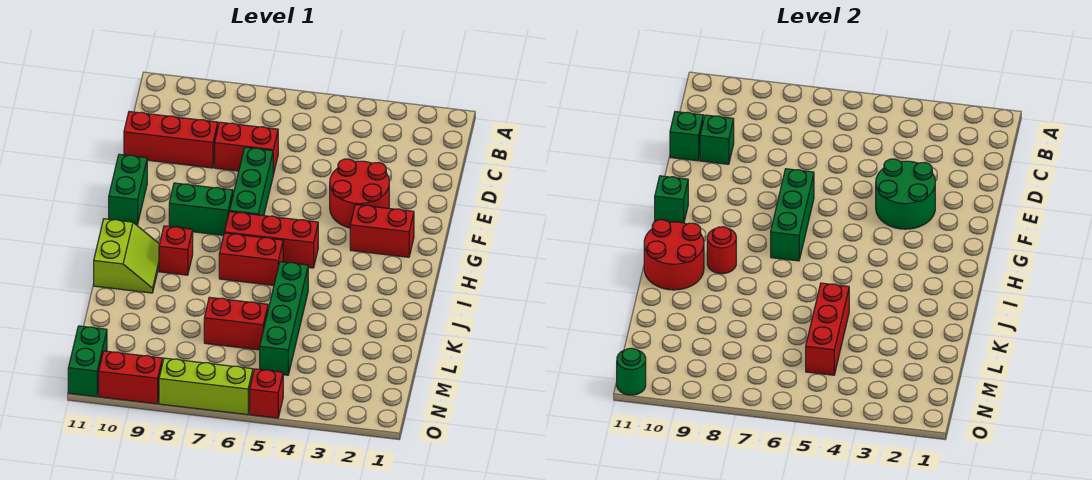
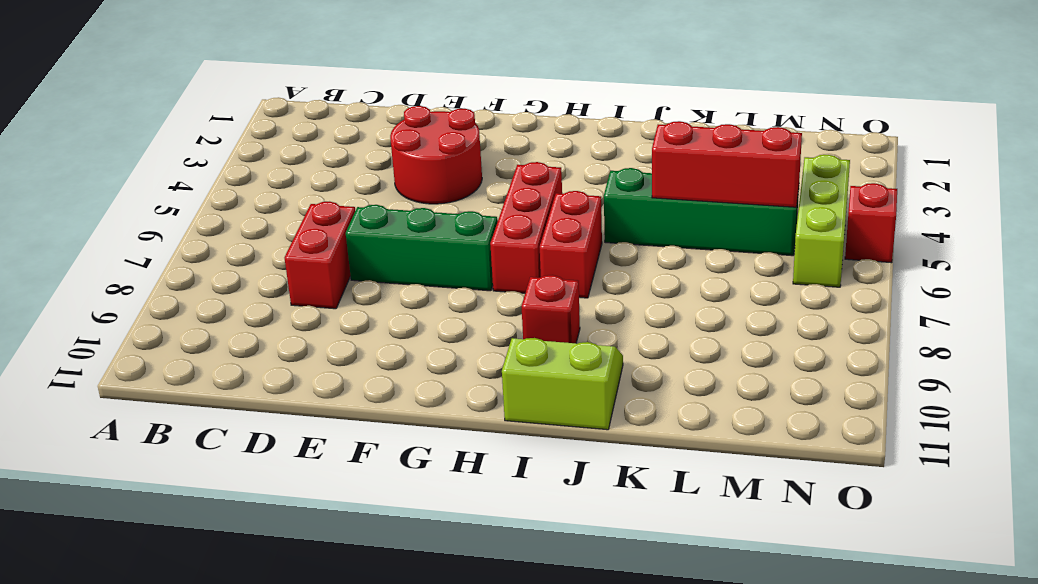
lime brick N4:N6 level 1 -> lime brick O6:O8 level 1
none -> red brick D9:D11 level 1
none -> green brick F11:G11 level 1
none -> red brick G2:G3 level 1

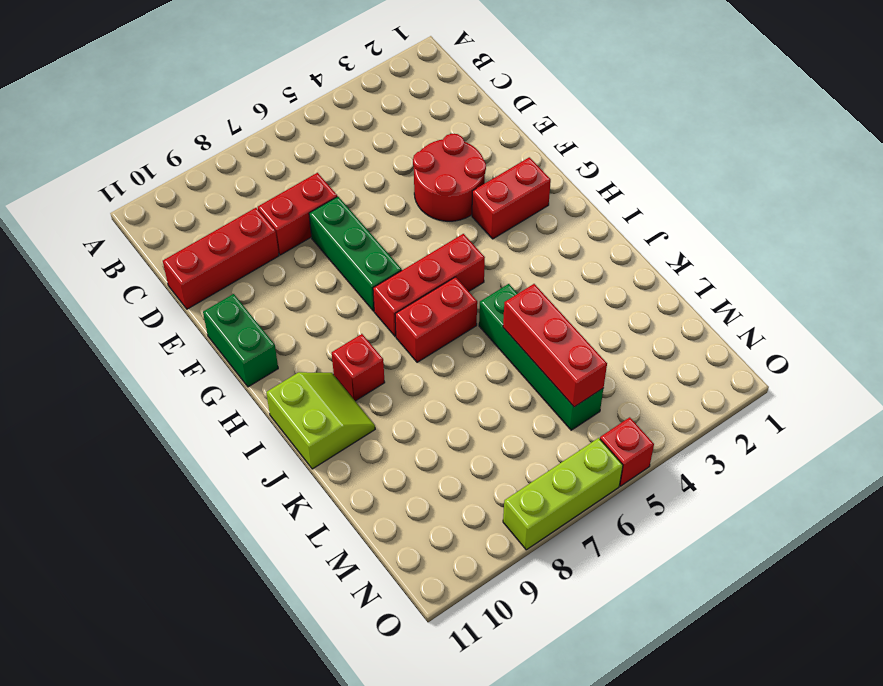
none -> green brick G8:G9 level 1
none -> red brick L6:L7 level 1
none -> green brick N11:O11 level 1

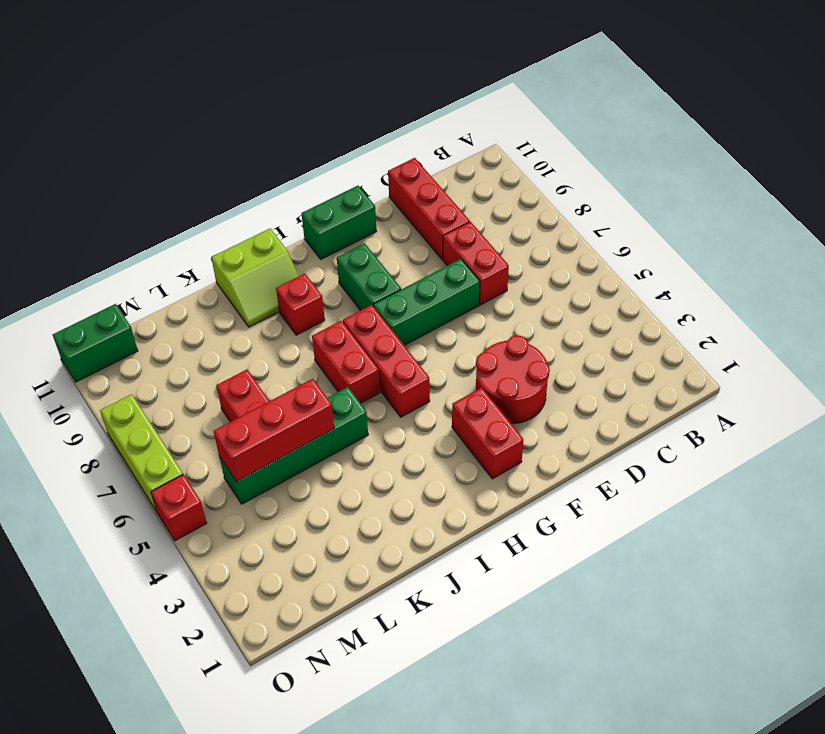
none -> red brick O9:O10 level 1
none -> green brick D10 level 2
none -> green brick D11 level 2

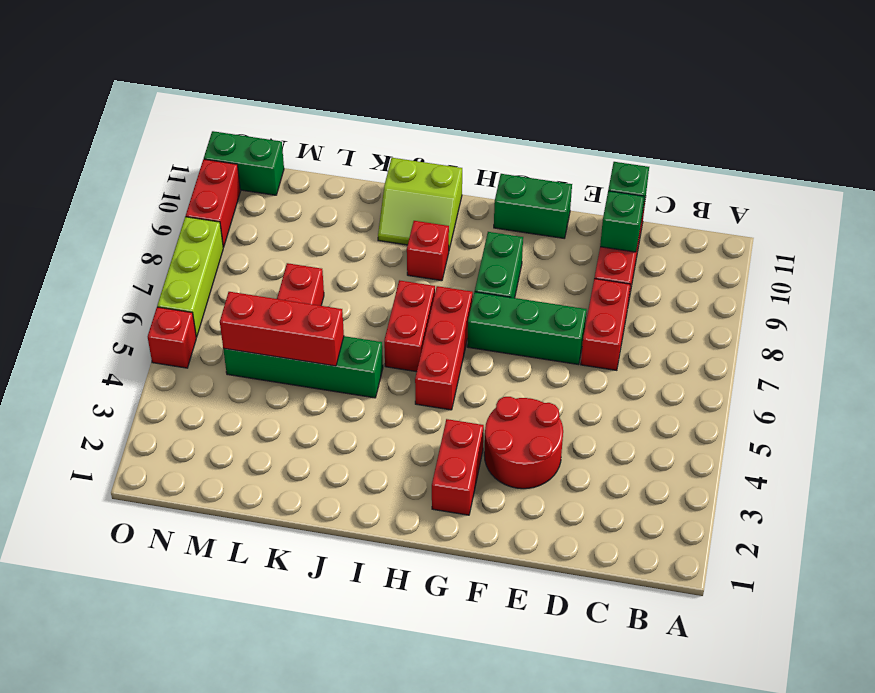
none -> green round brick E3:F4 level 2
none -> green brick F7:H7 level 2
none -> green brick G11 level 2

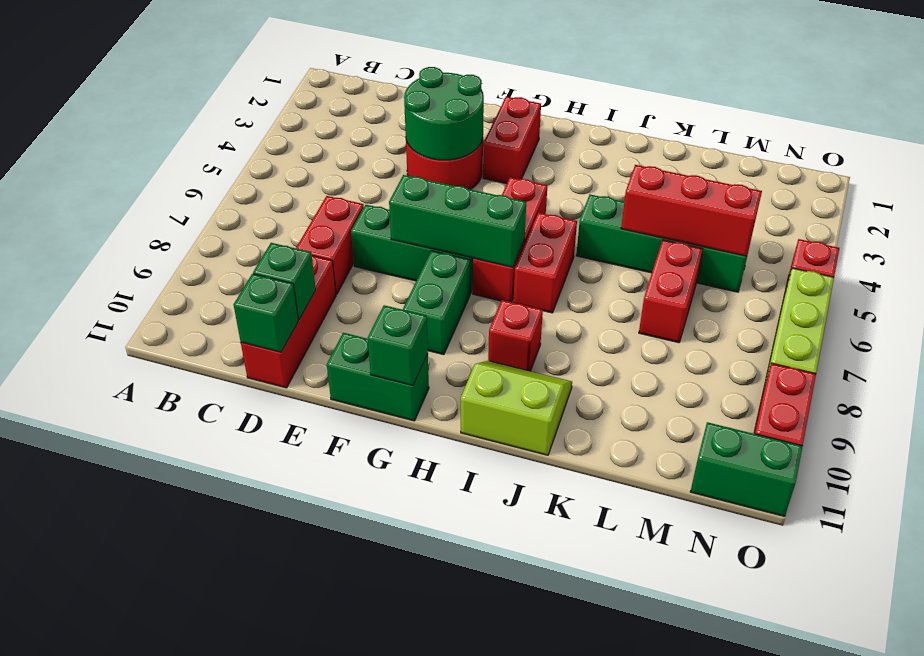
none -> red round brick I9 level 2
none -> red round brick I10:J11 level 2
none -> green round brick O11 level 2

